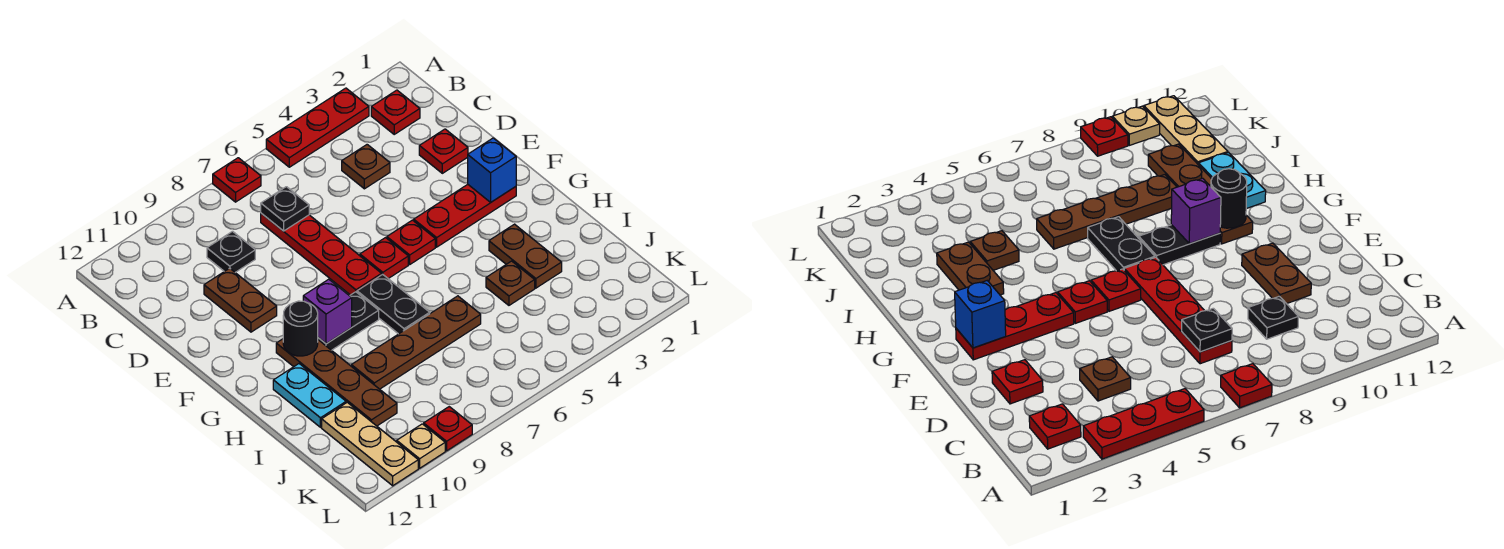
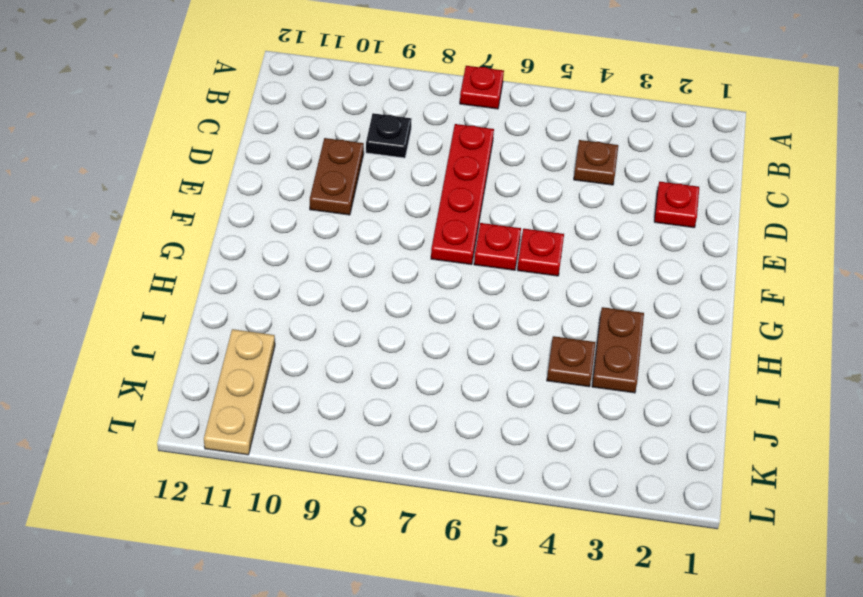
none -> red plate A3:A5 level 1
none -> red plate B2 level 1
none -> red plate F2:F4 level 1

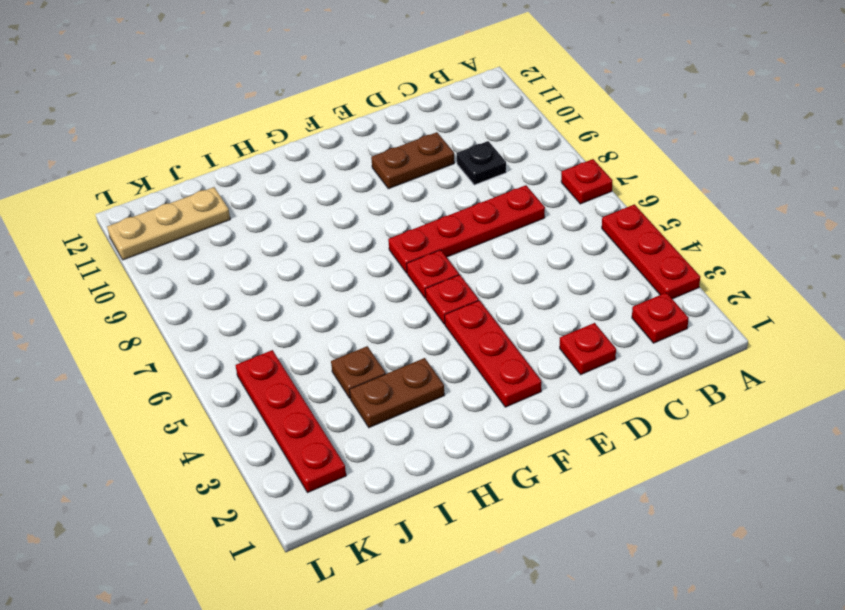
red plate K2:K5 level 1 -> none
none -> brown plate C4 level 1
none -> black plate G7:H7 level 1
none -> black plate G8:G9 level 1

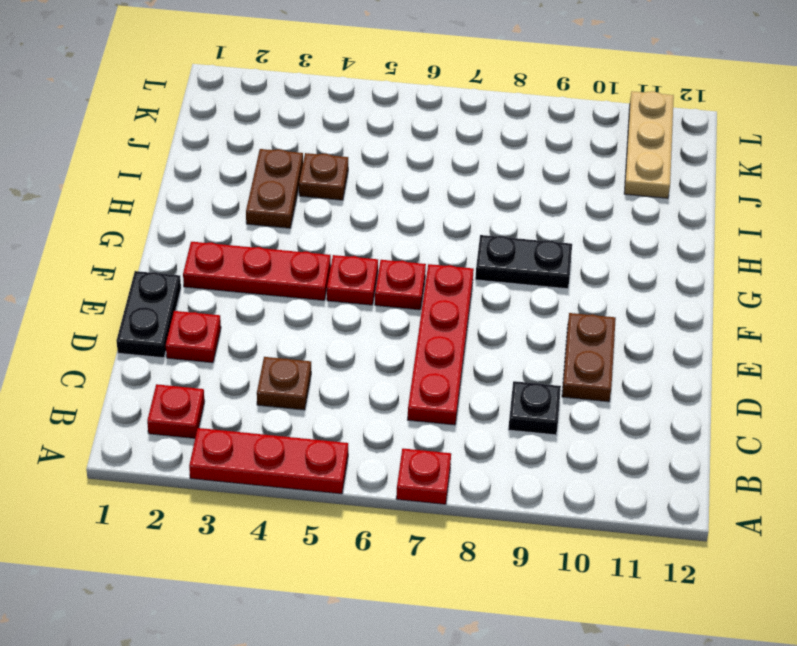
black plate D1:E1 level 1 -> black plate G7:H7 level 1
none -> brown plate G10:J10 level 1
none -> cyan plate H11:I11 level 1
none -> brown plate I6:I9 level 1

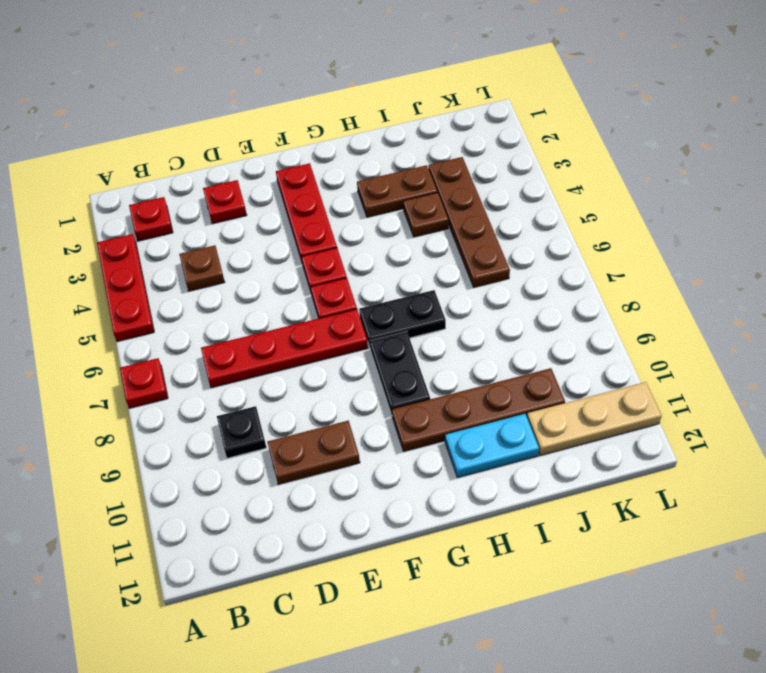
brown plate J3:J6 level 1 -> brown plate I6:I9 level 1
none -> red plate L9 level 1
none -> tan plate L10 level 1
none -> black plate C7 level 2

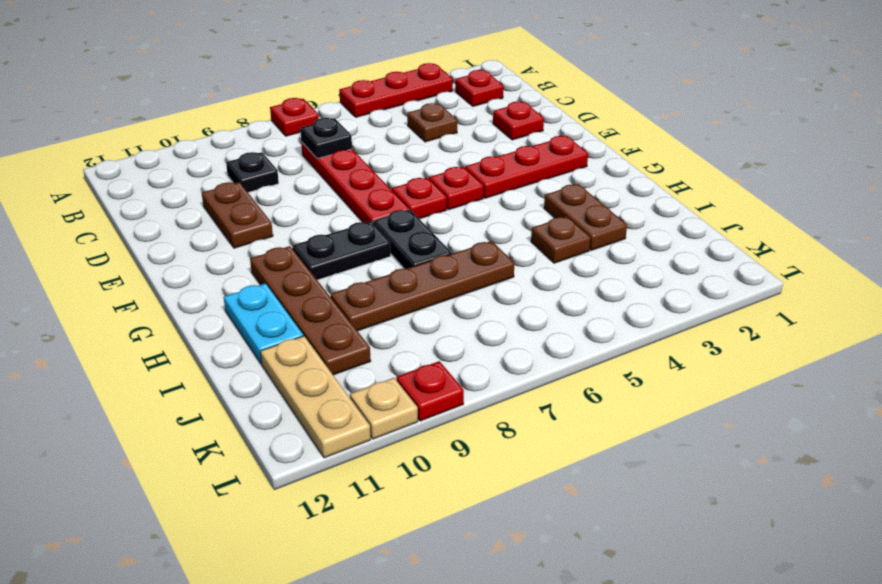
none -> blue brick F2 level 2
none -> purple brick G9 level 2
none -> black round brick G10 level 2

